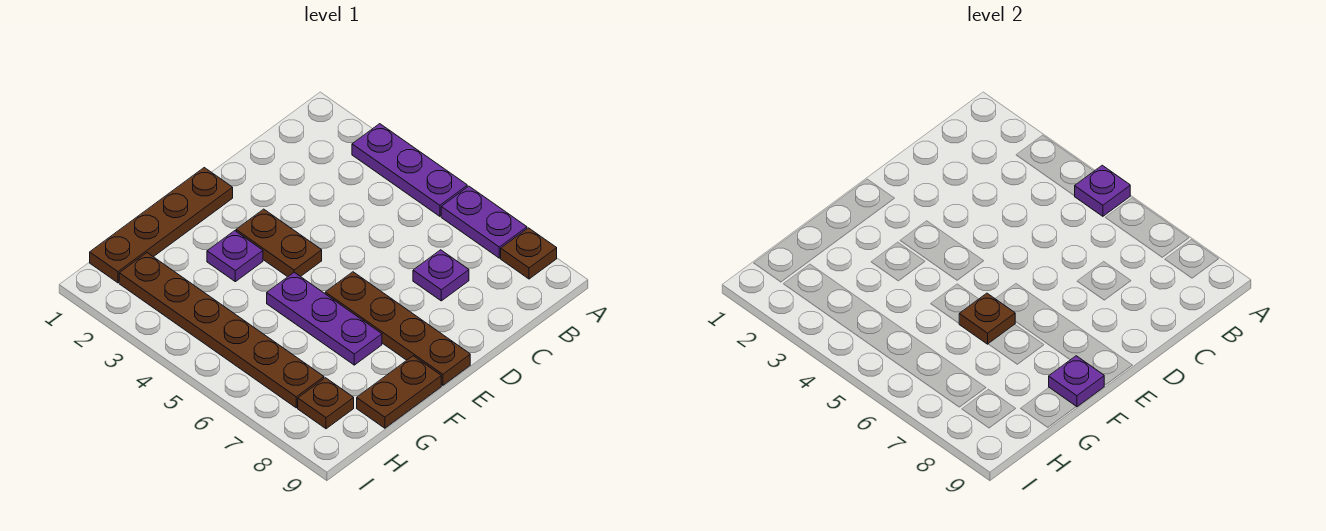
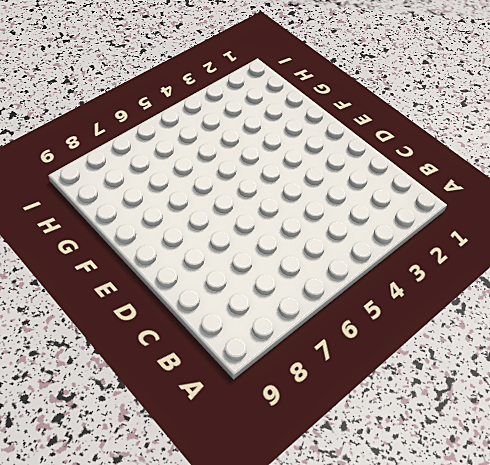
none -> purple plate A3:A5 level 1
none -> purple plate A6:A7 level 1
none -> brown plate A8 level 1

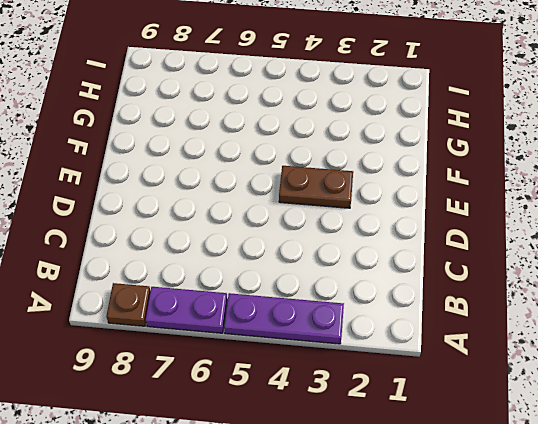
none -> purple plate C7 level 1
none -> brown plate E1:H1 level 1
none -> brown plate E6:E9 level 1

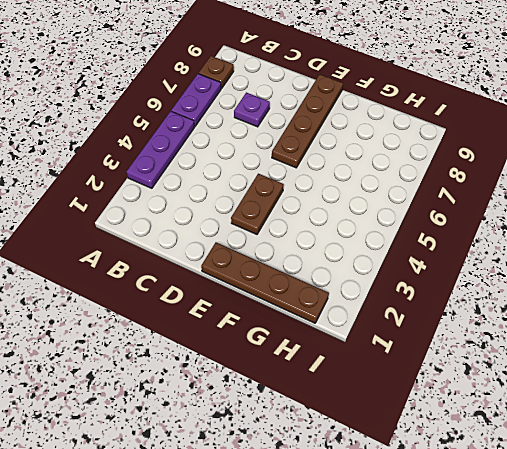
none -> purple plate F3 level 1
none -> purple plate F5:F7 level 1
none -> brown plate F9:G9 level 1

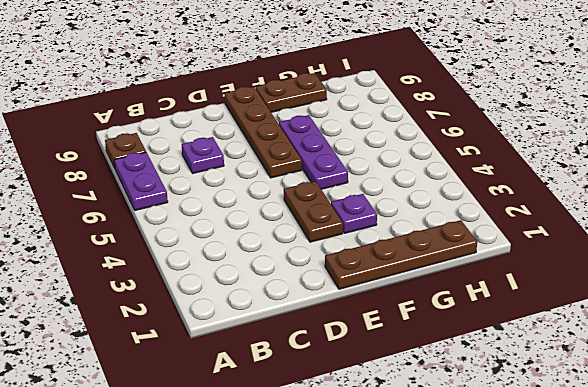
none -> purple plate A3:A5 level 1
none -> brown plate H2:H7 level 1
none -> brown plate H8 level 1

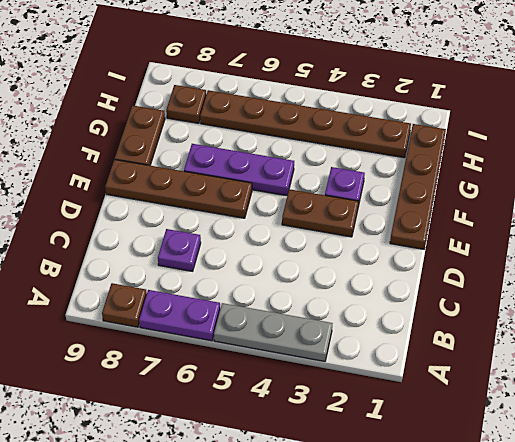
grey plate A3:A5 level 1 -> purple plate A3:A5 level 1
none -> purple plate A5 level 2
none -> brown plate F6 level 2
none -> purple plate F9 level 2

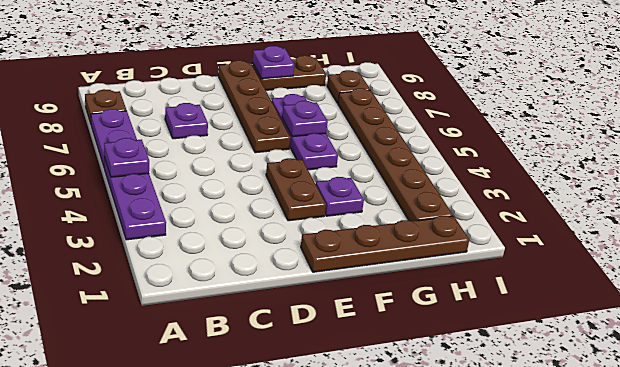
purple plate F6 level 2 -> brown plate F6 level 2

